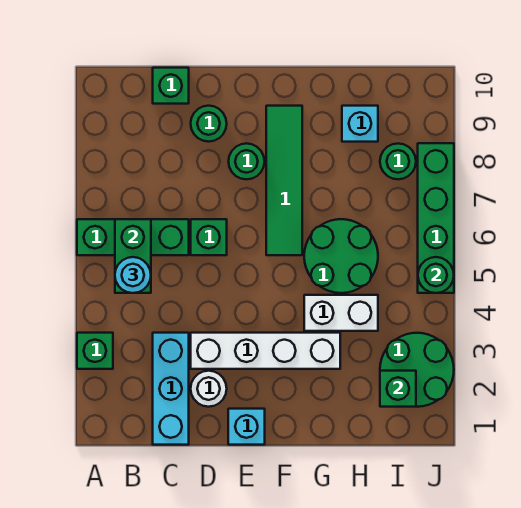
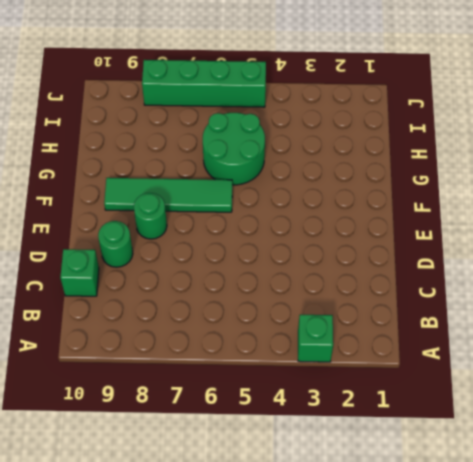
none -> green brick A6:C6 level 1
none -> cyan brick C1:C3 level 1
none -> white round brick D2 level 1

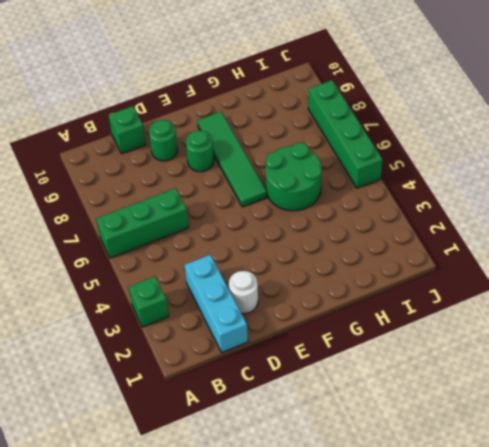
none -> white brick D3:G3 level 1
none -> green brick D6 level 1
none -> cyan brick E1 level 1

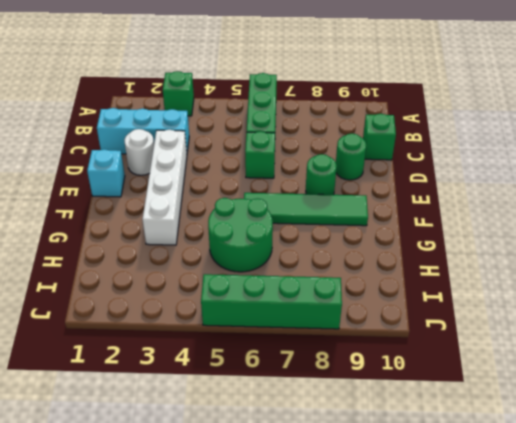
none -> white brick G4:H4 level 1
none -> cyan brick H9 level 1
none -> green round brick I2:J3 level 1

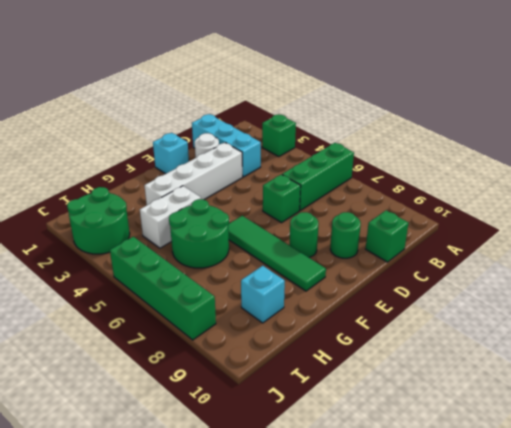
none -> green round brick I8 level 1
none -> green brick B5:B6 level 2
none -> green brick I2 level 2

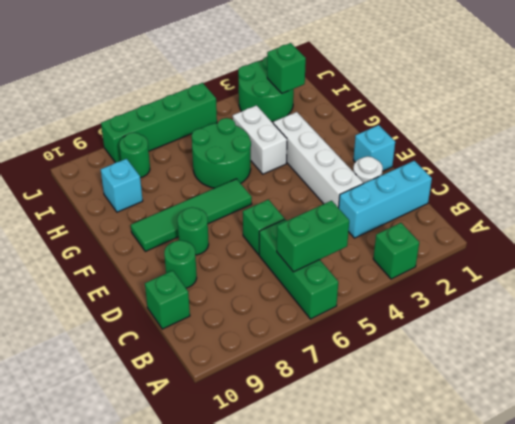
none -> green round brick J5 level 2
none -> cyan round brick B5 level 3

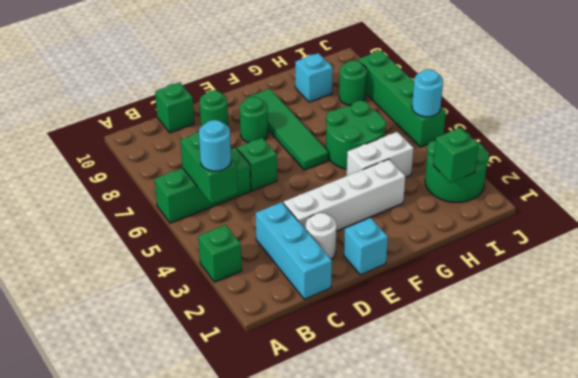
cyan round brick J5 level 2 -> green round brick J5 level 2

